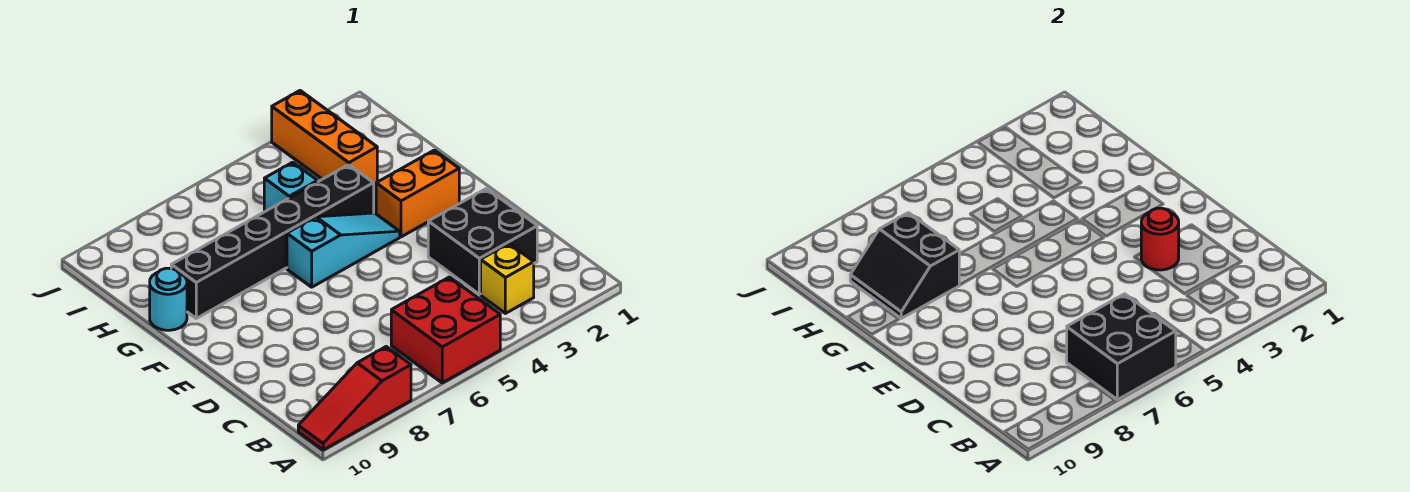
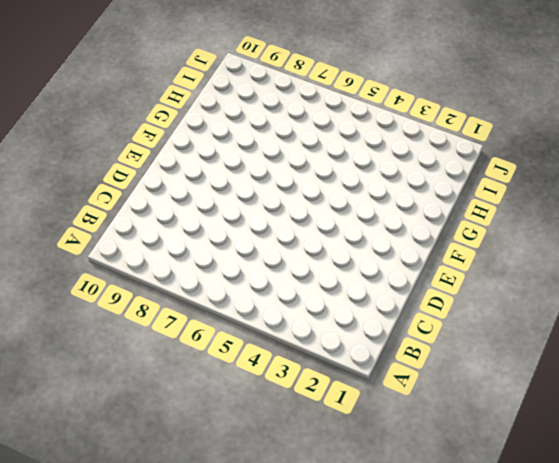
none -> red brick A5:B6 level 1
none -> red slope A8:A10 level 1 top 8
none -> yellow brick B3 level 1

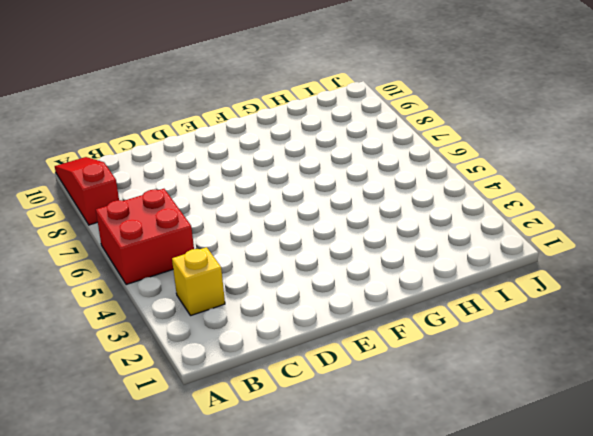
none -> black brick C2:D3 level 1
none -> orange brick F2:F3 level 1
none -> cyan slope F4:F6 level 1 top 6

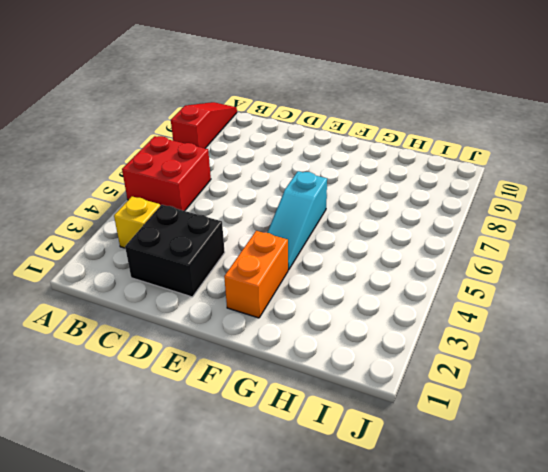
none -> black brick G4:G9 level 1
none -> cyan round brick G10 level 1
none -> orange brick H3:J3 level 1

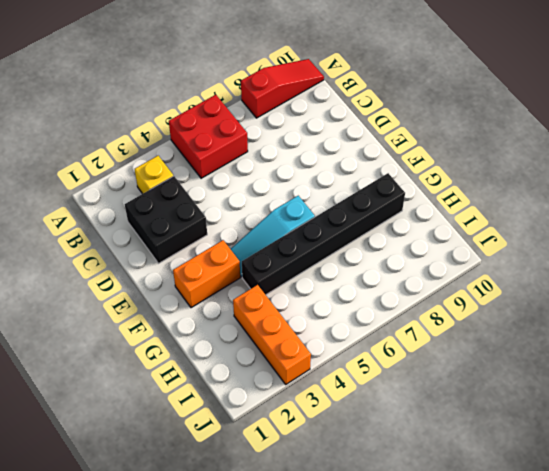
none -> cyan round brick G10 level 1
none -> cyan brick H5 level 1
none -> black brick A6:B7 level 2

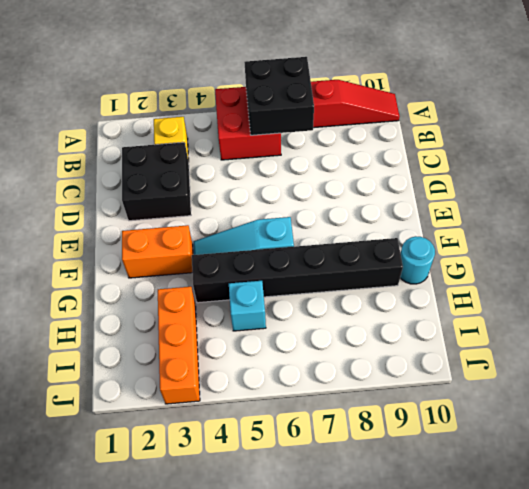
none -> red round brick D3 level 2
none -> black slope G8:H9 level 2 top 8

